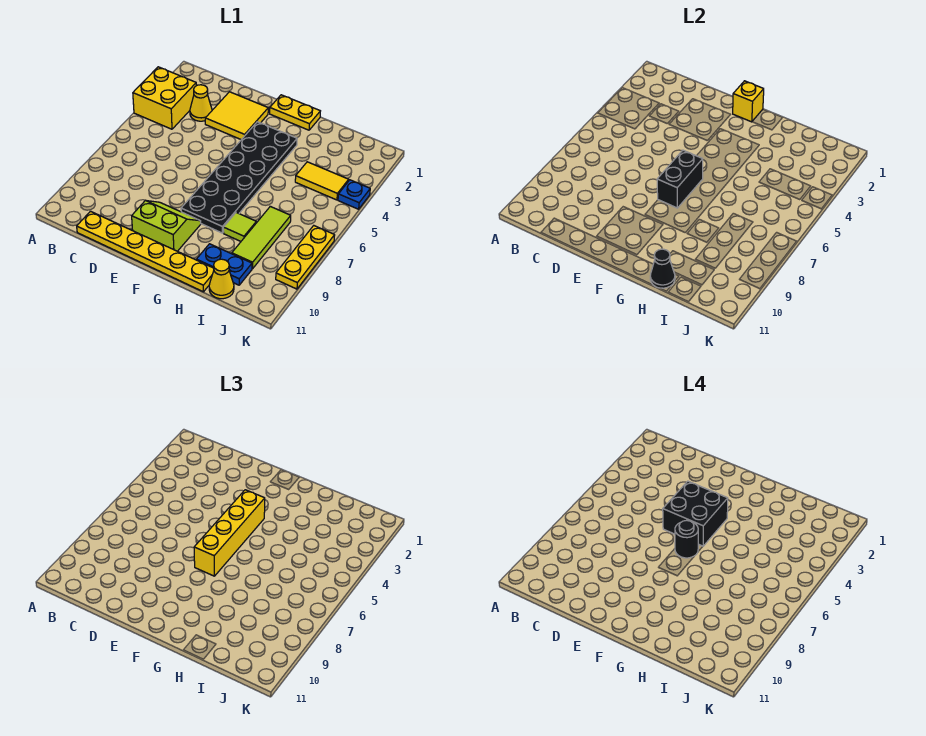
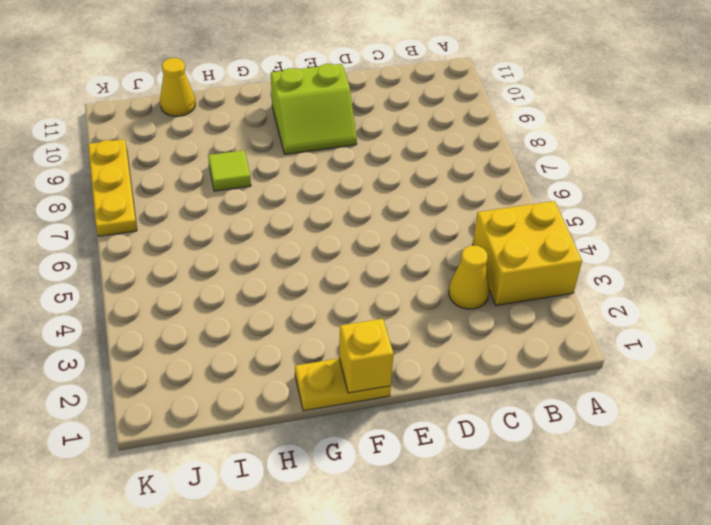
none -> yellow plate C11:H11 level 1
none -> yellow tile D2:E3 level 1
none -> black plate F3:G8 level 1

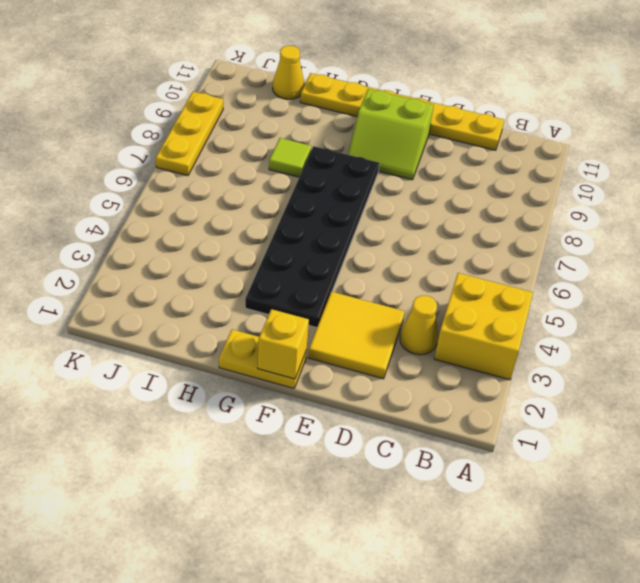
none -> blue plate H10:I10 level 1
none -> yellow tile I4:J4 level 1
none -> lime tile I7:I9 level 1

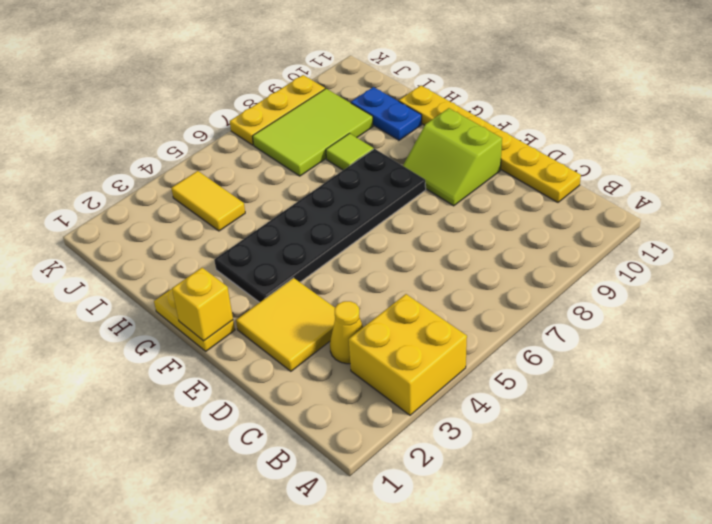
lime tile I7:J9 level 1 -> lime tile I7:I9 level 1
none -> yellow cone I11 level 1
none -> blue plate K4 level 1
none -> black brick F6:F7 level 2

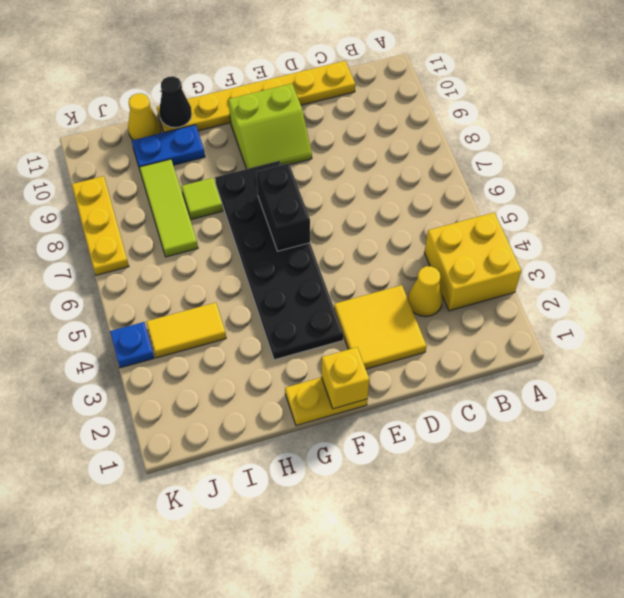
none -> yellow brick F4:F7 level 3
none -> black brick E4:F5 level 4
none -> black round brick F6 level 4

